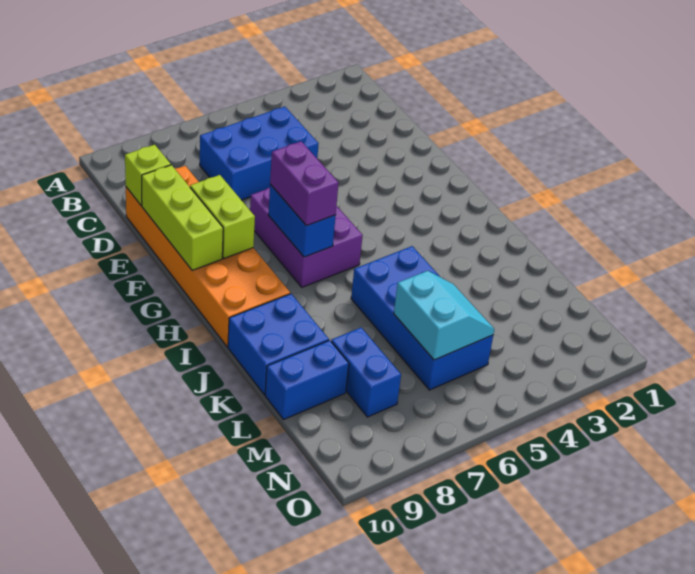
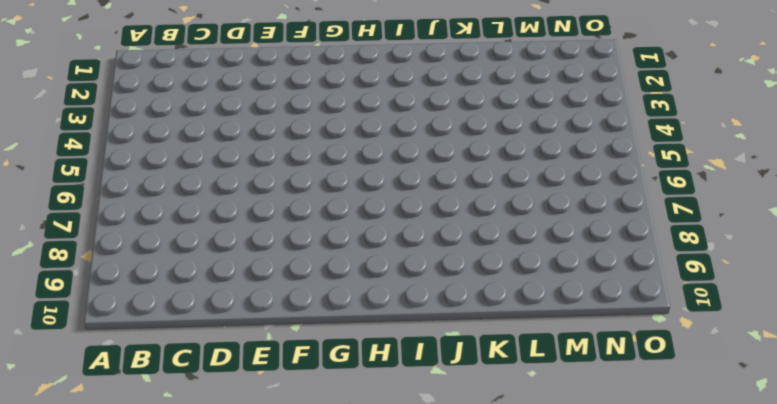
none -> blue brick C5:D7 level 1
none -> orange brick D9:I10 level 1
none -> purple brick F6:H7 level 1

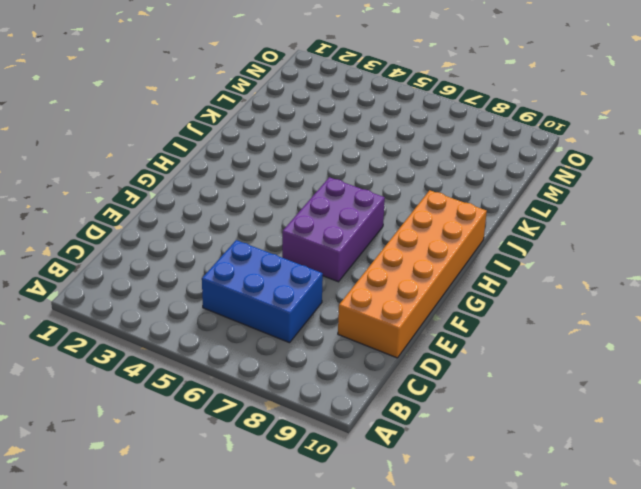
none -> blue brick J5:M6 level 1
none -> blue brick J9:K10 level 1
none -> blue brick L8:M8 level 1

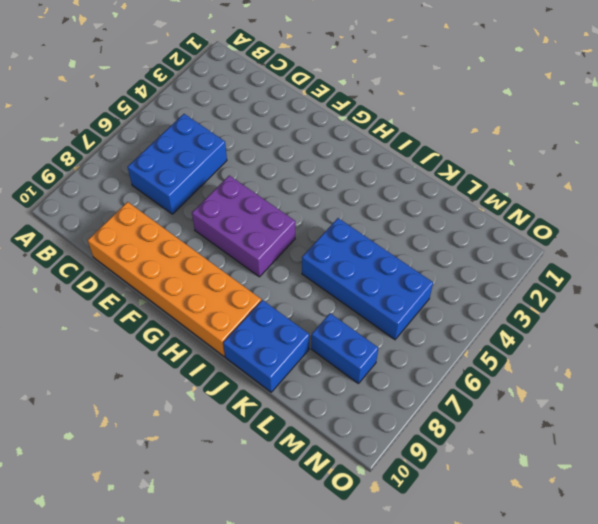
none -> blue brick L9:L10 level 1
none -> lime brick D10 level 2
none -> lime brick E10:G10 level 2

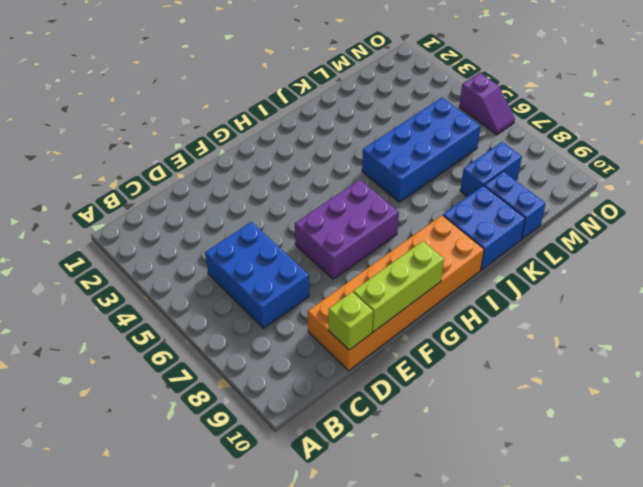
purple slope O5:O6 level 1 top 5 -> none
none -> lime brick F9:G9 level 2
none -> blue brick G7:H7 level 2
none -> cyan slope L5:M6 level 2 top 6

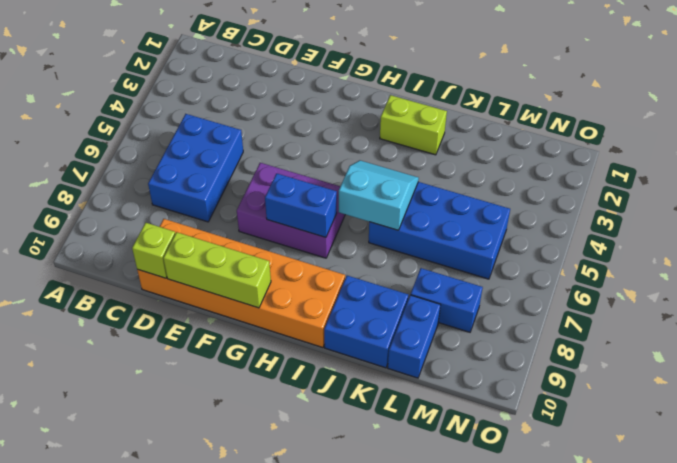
lime brick I2:J2 level 1 -> lime brick F9:G9 level 2
cyan slope I5:J6 level 2 top 6 -> cyan slope L5:M6 level 2 top 6
none -> purple brick G7:H7 level 3

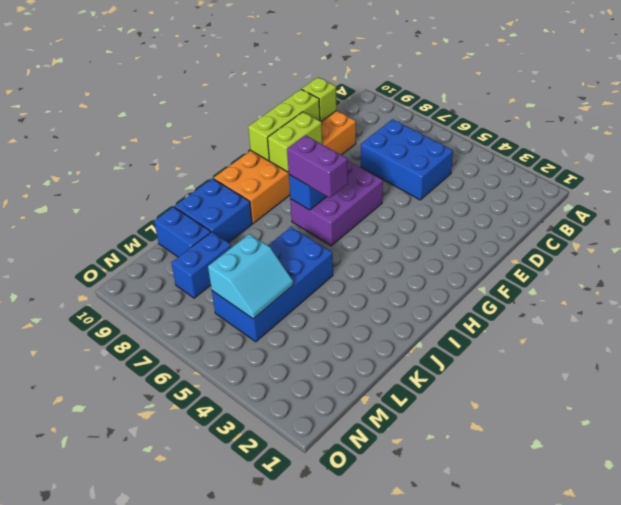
purple brick H6:H7 level 3 -> purple brick G7:H7 level 3

